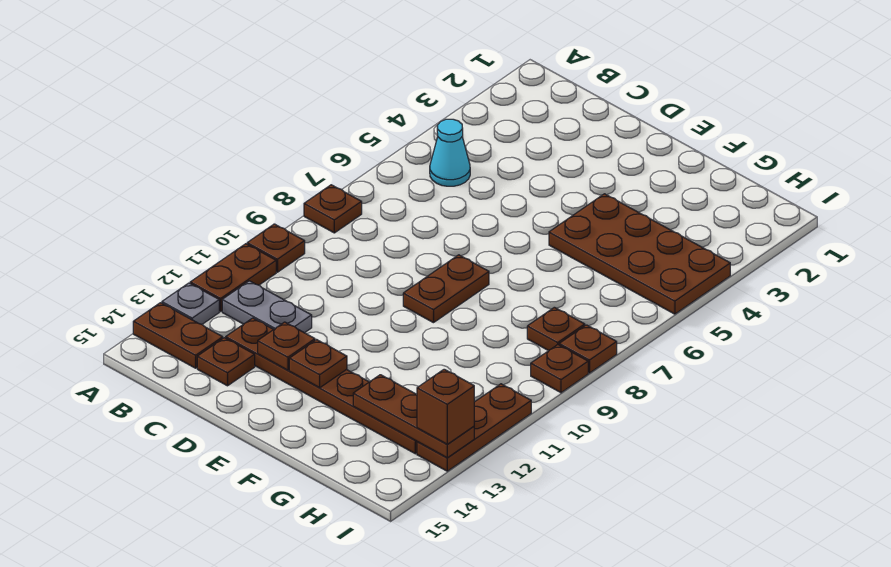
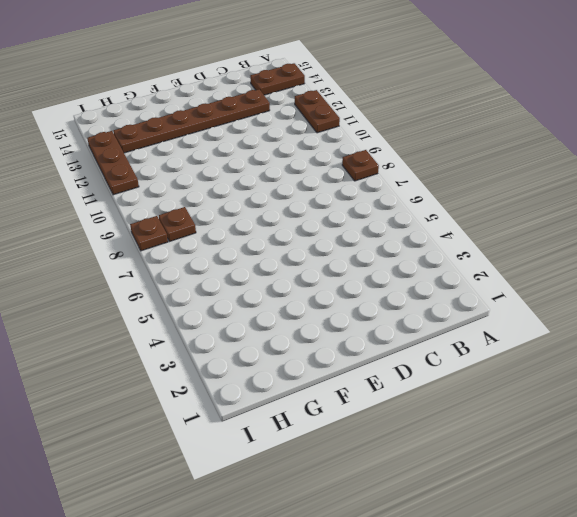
none -> brown plate A10 level 1
none -> grey plate A13 level 1
none -> cyan cone B5 level 1

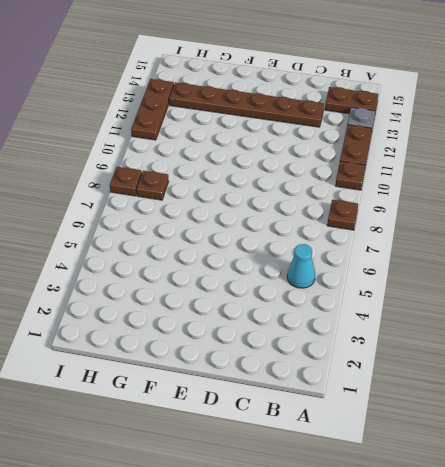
none -> grey plate B12:C12 level 1
none -> brown plate C14 level 1
none -> brown plate E8:E9 level 1

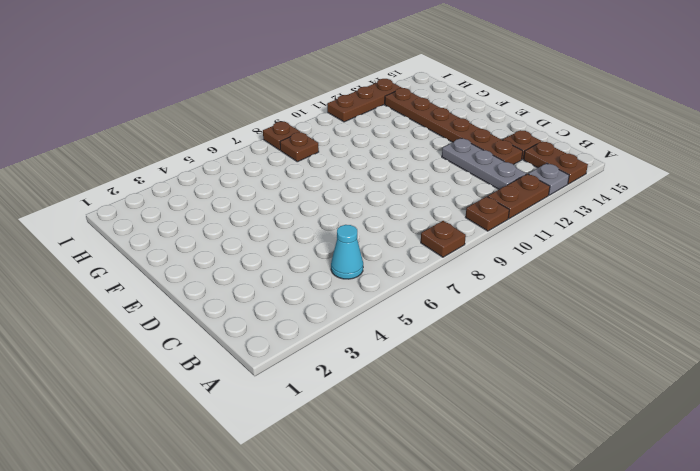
grey plate B12:D12 level 1 -> grey plate B12:C12 level 1
none -> brown plate E8:E9 level 1
none -> brown plate F4:I5 level 1
none -> brown plate I9 level 1

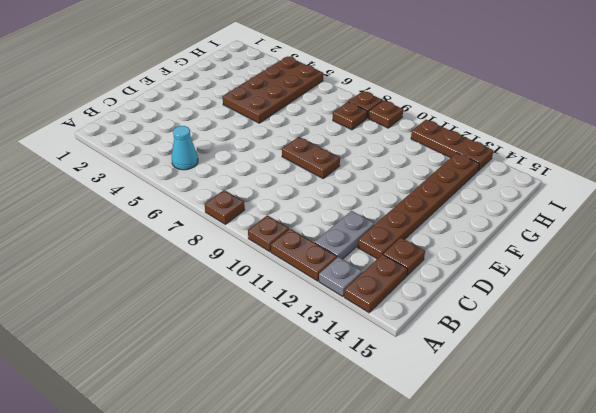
none -> brown plate D13 level 2
none -> brown plate E13 level 2
none -> brown plate G13:I13 level 2

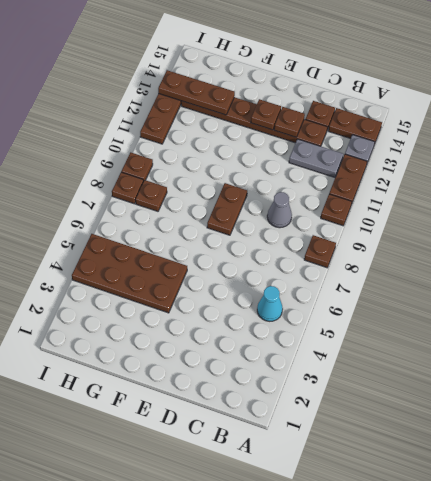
grey cone C9 level 1 -> none
none -> brown brick I13 level 3

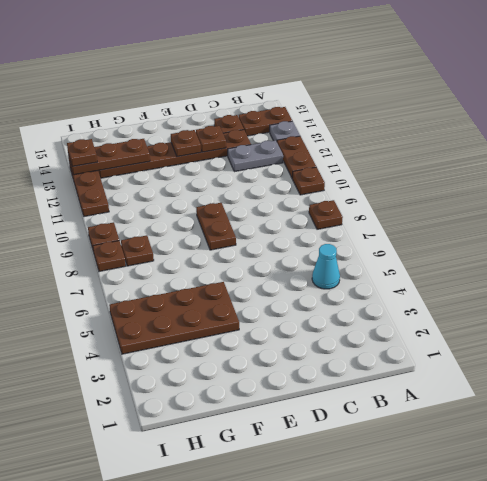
brown plate I13 level 3 -> brown brick I13 level 3

